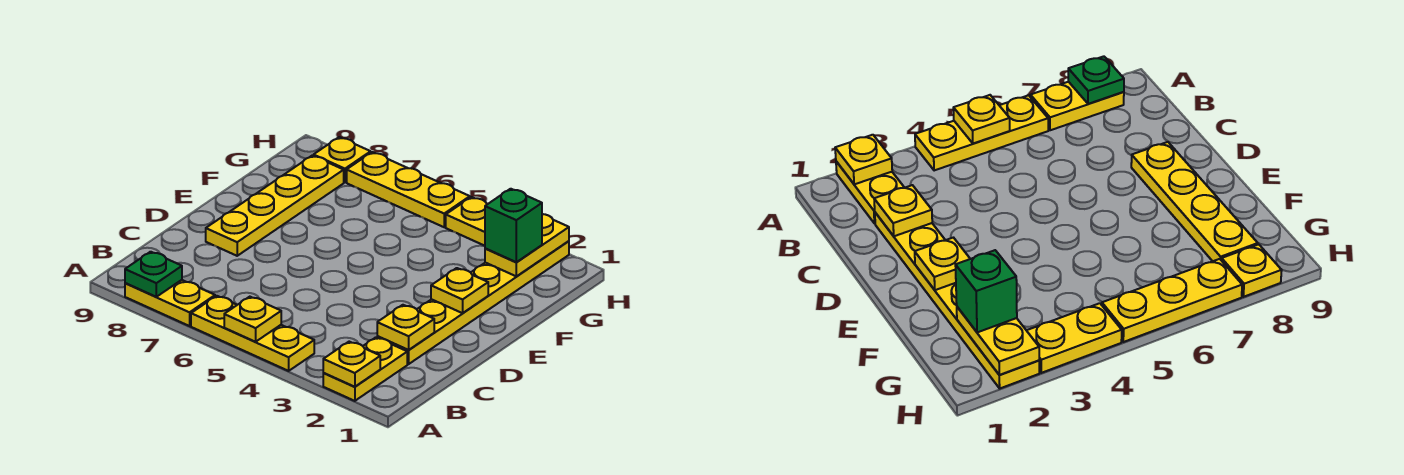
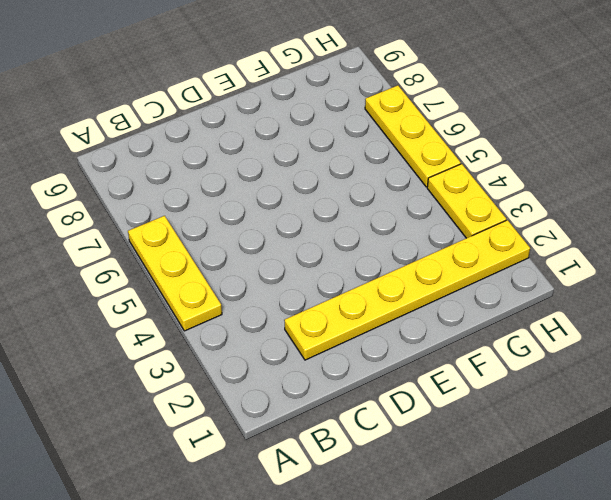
none -> yellow plate A2:B2 level 1
none -> yellow plate A7:A8 level 1
none -> yellow plate D8:G8 level 1

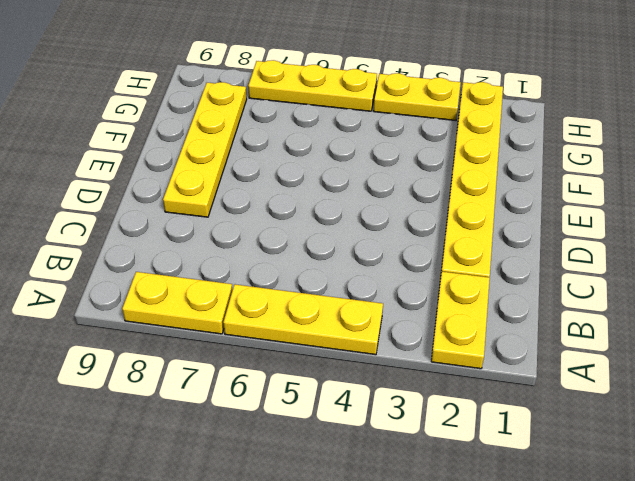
none -> yellow plate H8 level 1
none -> yellow plate A2 level 2
none -> yellow plate A5 level 2

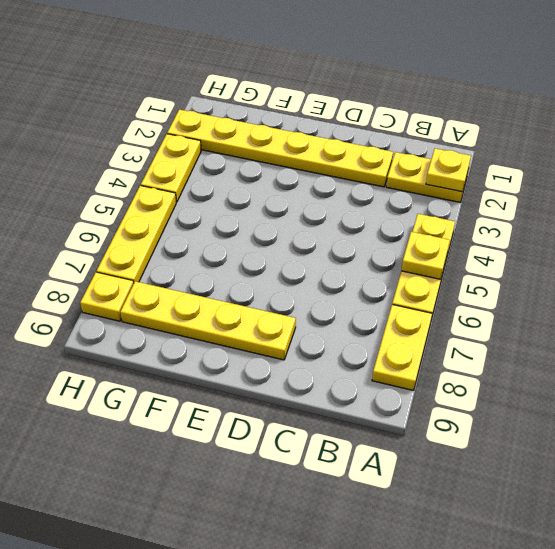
none -> green plate A8 level 2
none -> yellow plate C2 level 2
none -> yellow plate E2 level 2

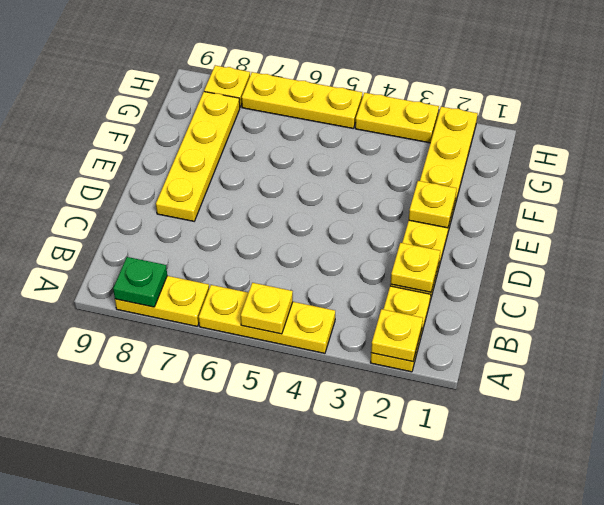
none -> yellow plate G2:H2 level 2
none -> green brick G2 level 3

